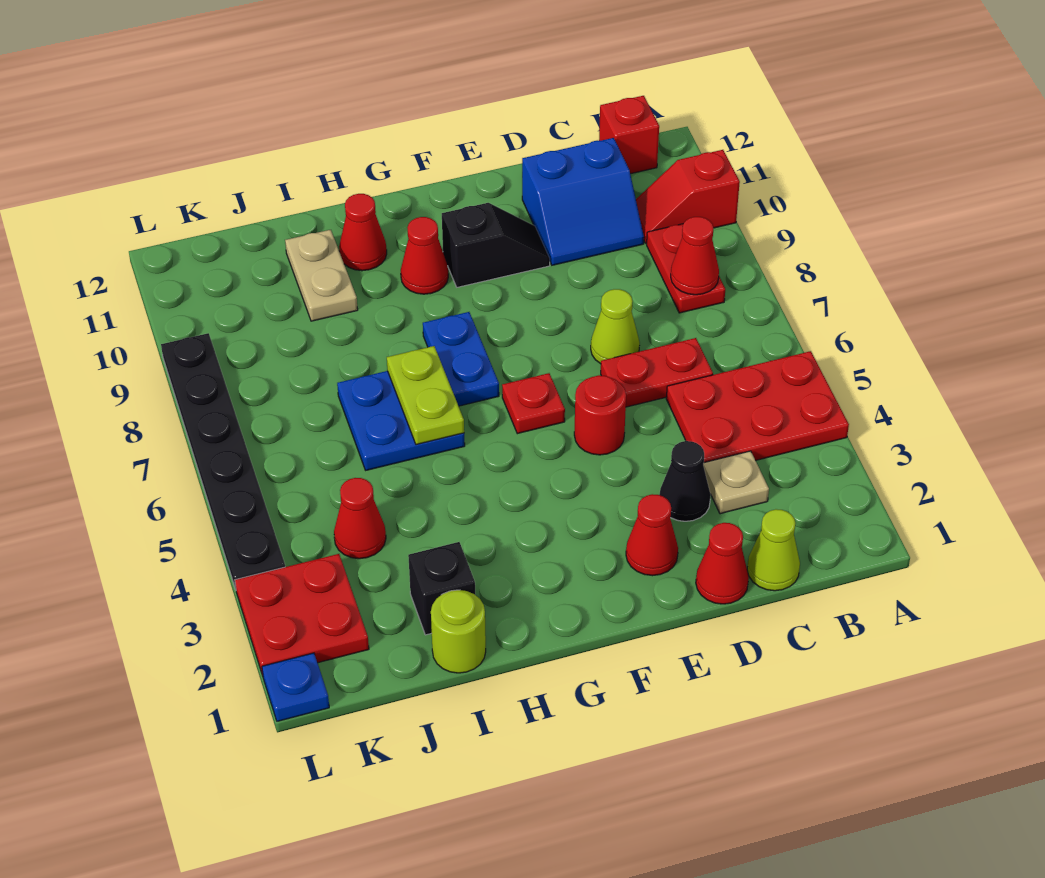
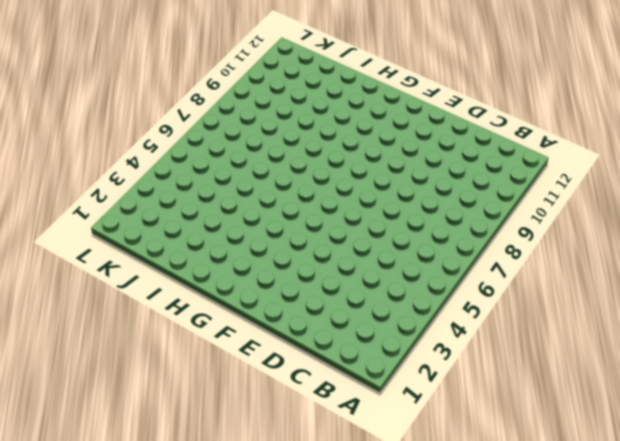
none -> red plate A4:C5 level 1
none -> red slope A10:B10 level 1 top A
none -> red plate B8:B9 level 1

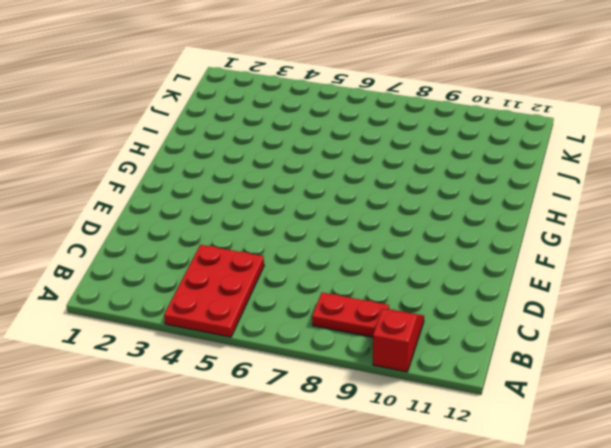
none -> red brick B12 level 1
none -> lime cone C1 level 1
none -> tan plate C3 level 1

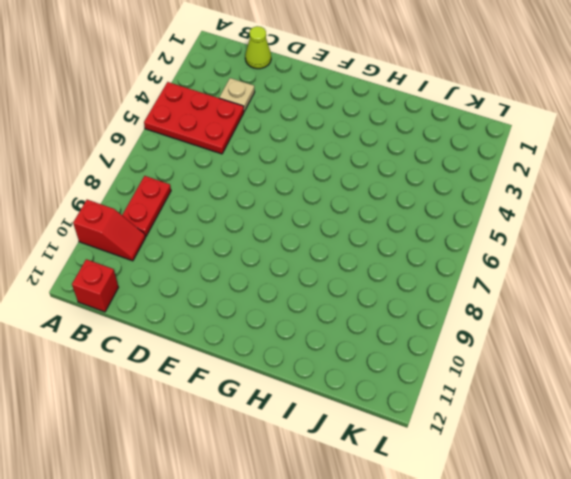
none -> red plate C6:D6 level 1
none -> blue slope C10:D11 level 1 top 11
none -> red cone D1 level 1

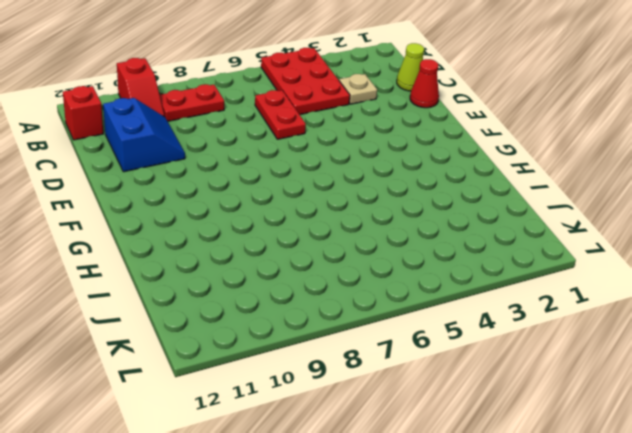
none -> black cone D3 level 1
none -> lime cone D7 level 1
none -> red cone E2 level 1

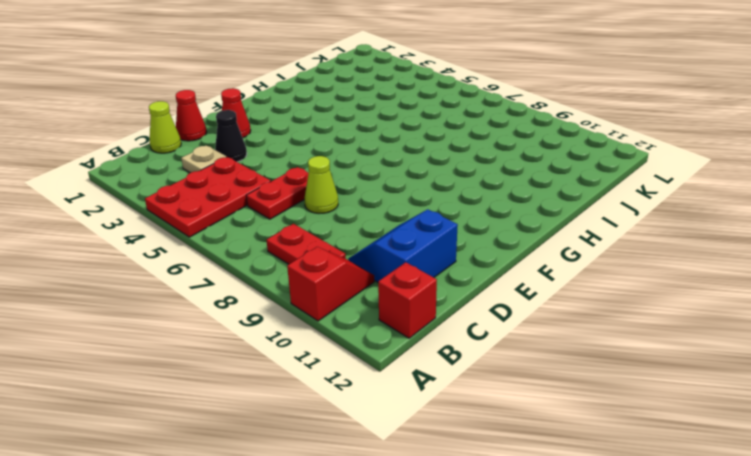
none -> red round brick E5 level 1
none -> black slope E10:F10 level 1 top F
none -> red plate F6 level 1

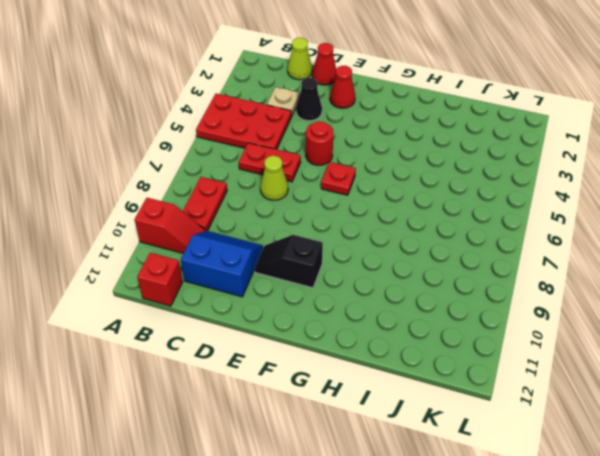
none -> blue plate G7:G8 level 1
none -> red cone G10 level 1
none -> blue plate H6:I7 level 1

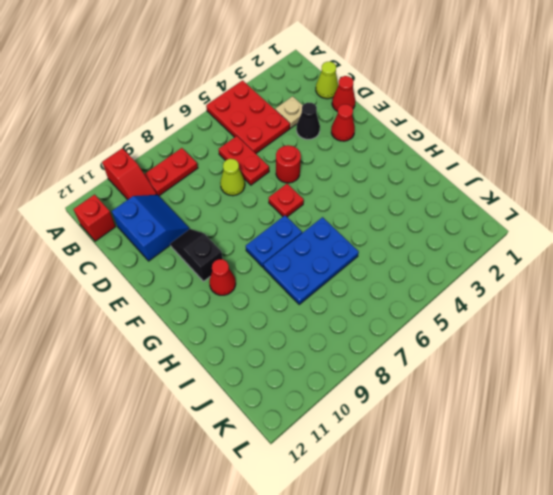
blue plate H6:I8 level 1 -> blue plate H6:I7 level 1
none -> red cone H11 level 1
none -> lime round brick I1 level 1
none -> black brick I2 level 1

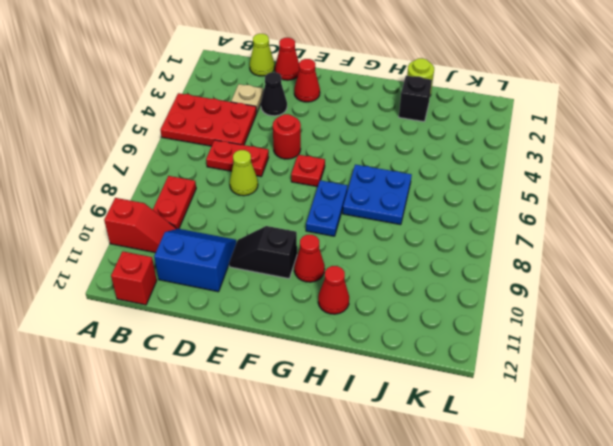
none -> tan plate I10:I11 level 1
none -> red cone J4 level 1
none -> red plate K2:L3 level 1

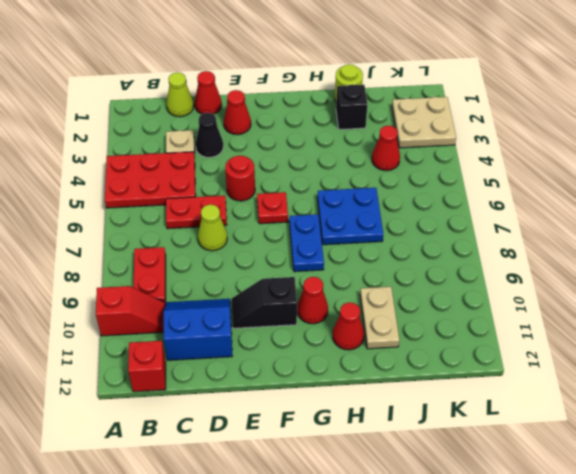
tan plate K2:L3 level 1 -> red plate K2:L3 level 1
none -> blue plate L1 level 1
none -> black plate L4:L9 level 1
none -> red cone B8 level 2

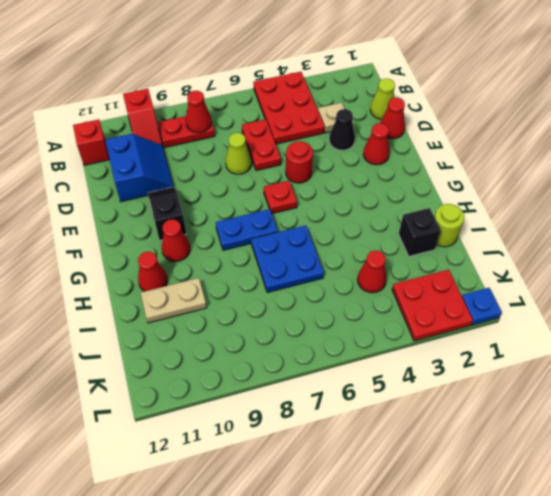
none -> black plate L4:L9 level 1
none -> lime plate H6:H7 level 2

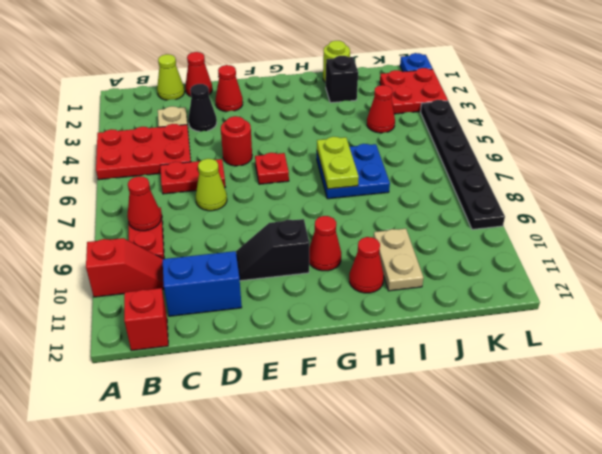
none -> blue plate G7:G8 level 1

